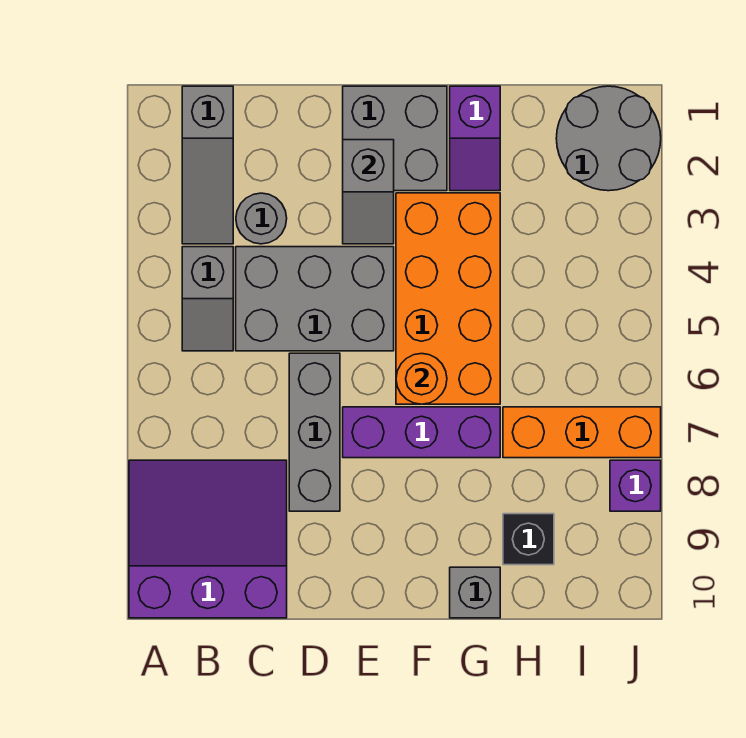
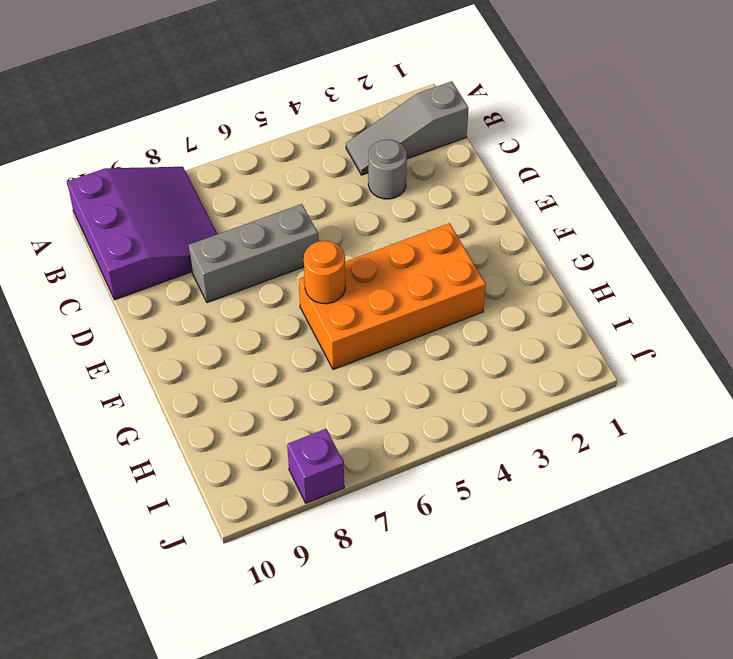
none -> grey slope B4:B5 level 1 top 4
none -> grey brick C4:E5 level 1
none -> grey brick E1:F2 level 1

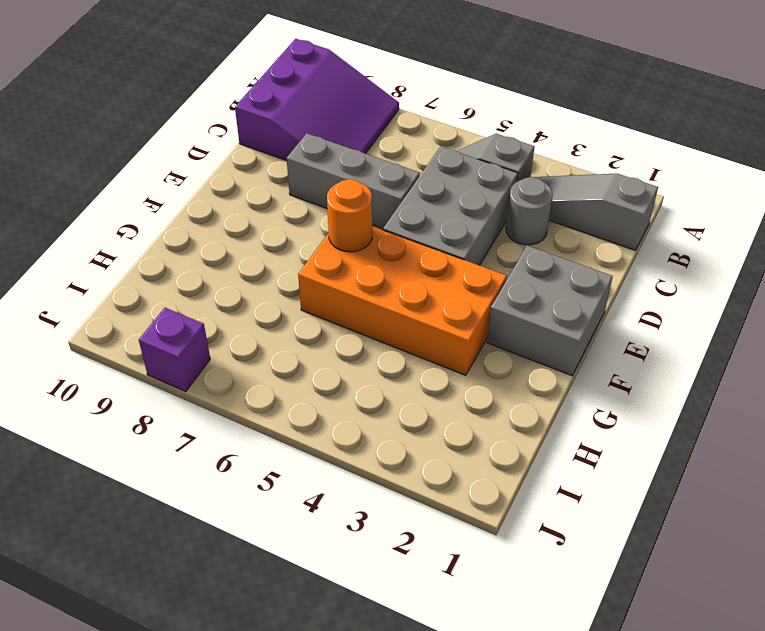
none -> purple brick E7:G7 level 1
none -> purple slope G1:G2 level 1 top 1
none -> grey brick G10 level 1

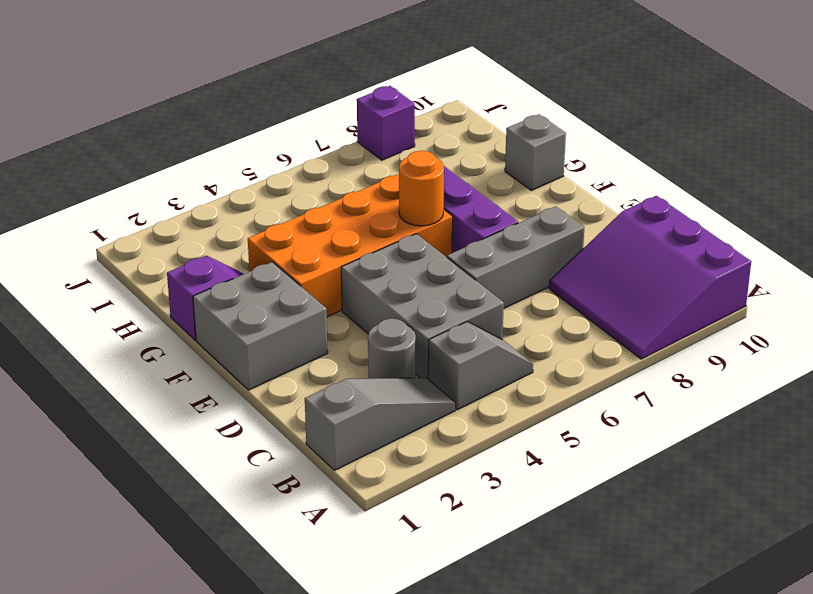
none -> orange brick H7:J7 level 1
none -> black brick H9 level 1
none -> grey round brick I1:J2 level 1

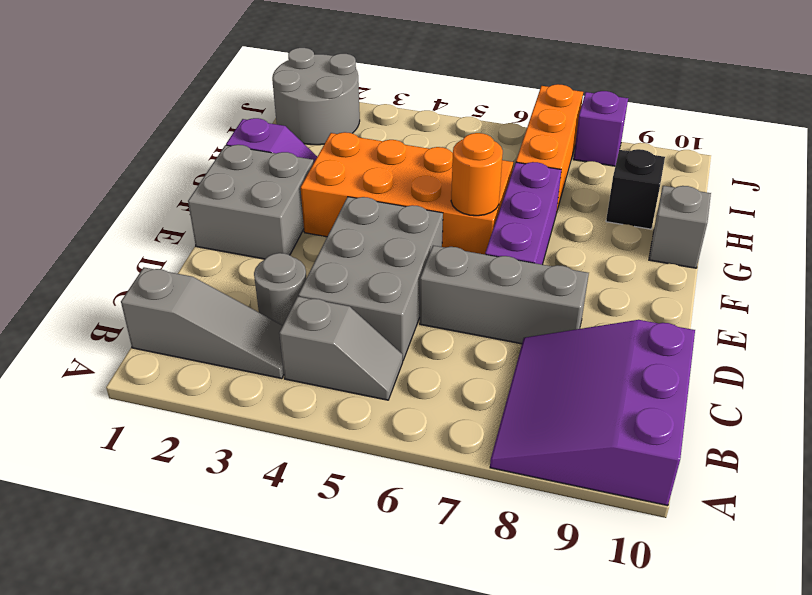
none -> grey slope E2:E3 level 2 top 2

